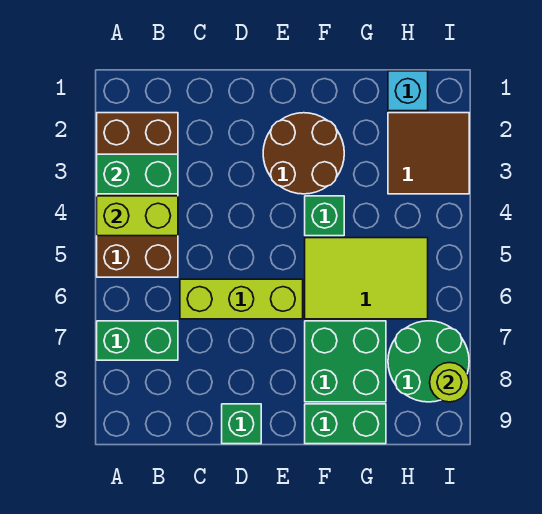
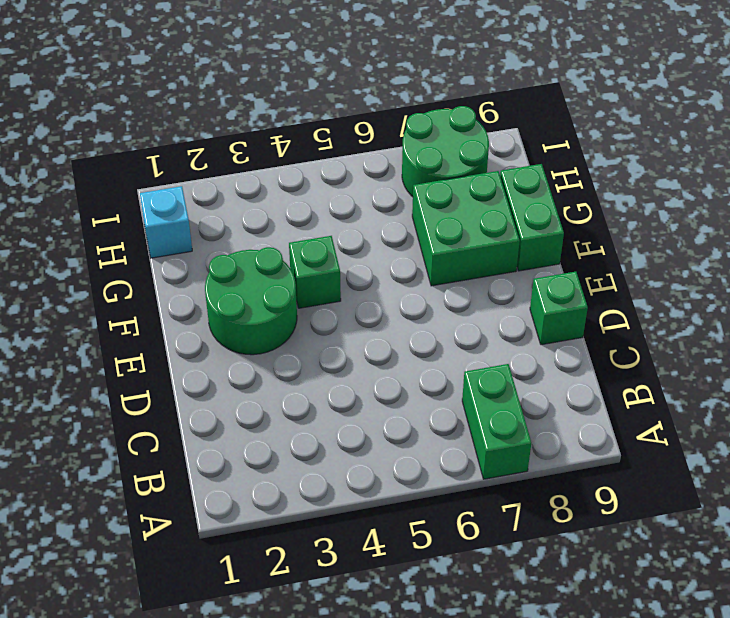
green round brick E2:F3 level 1 -> brown round brick E2:F3 level 1
none -> brown brick A2:B5 level 1
none -> lime brick C6:E6 level 1
none -> lime tile F5:H6 level 1

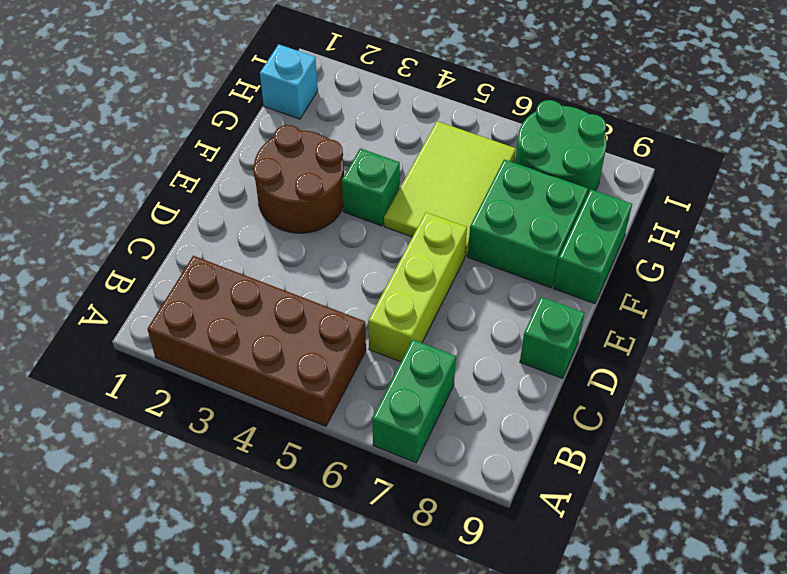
none -> brown tile H2:I3 level 1
none -> green brick A3:B3 level 2
none -> lime brick A4:B4 level 2

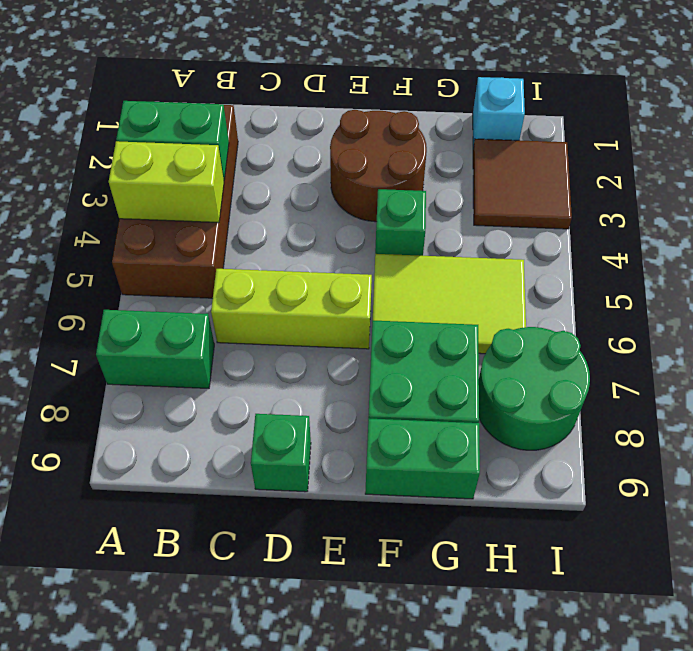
none -> lime round brick I8 level 2

